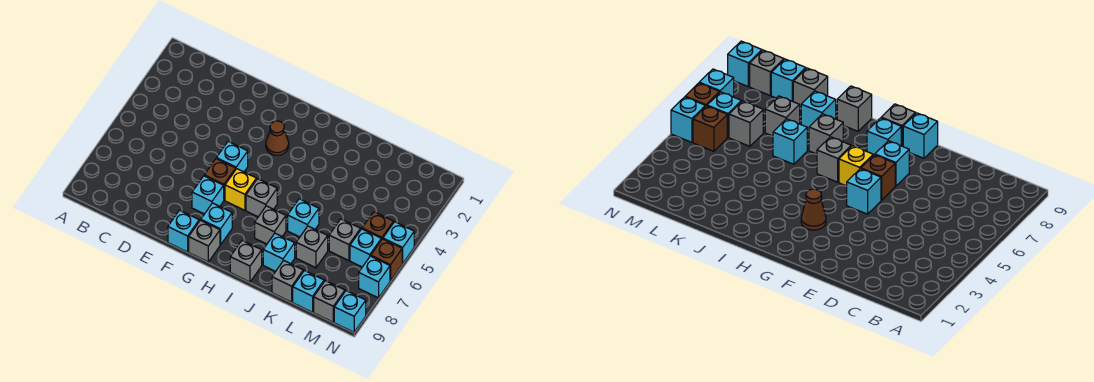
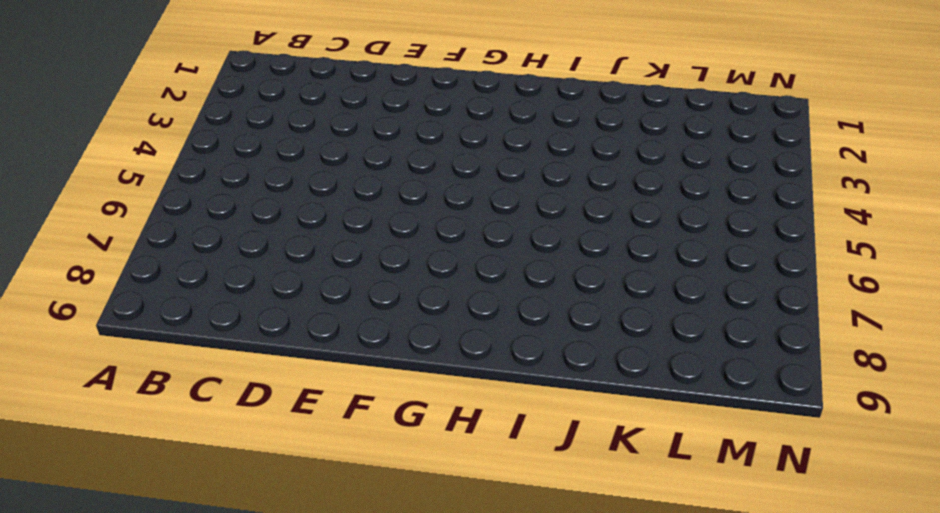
none -> cyan brick F5 level 1
none -> brown brick F6 level 1
none -> cyan brick F7 level 1

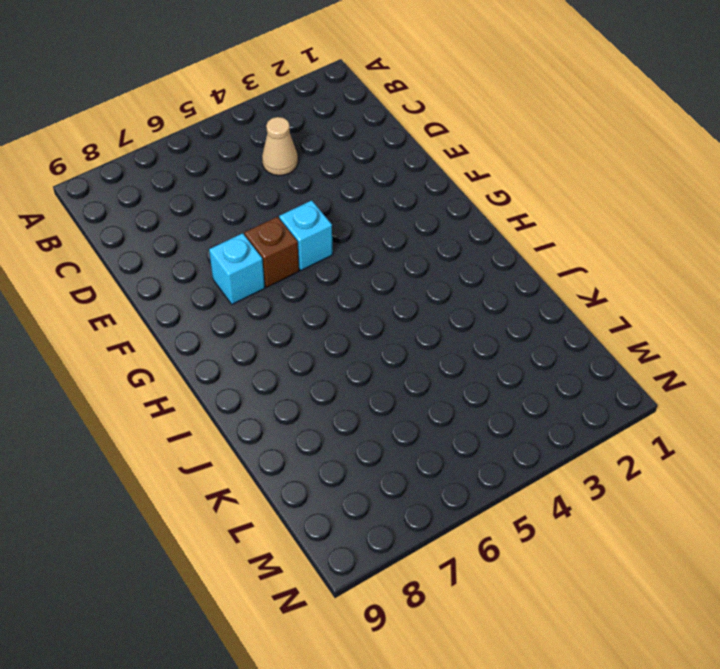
tan cone C4 level 1 -> none
none -> cyan brick F9 level 1
none -> brown cone G3 level 1
none -> yellow brick G6 level 1

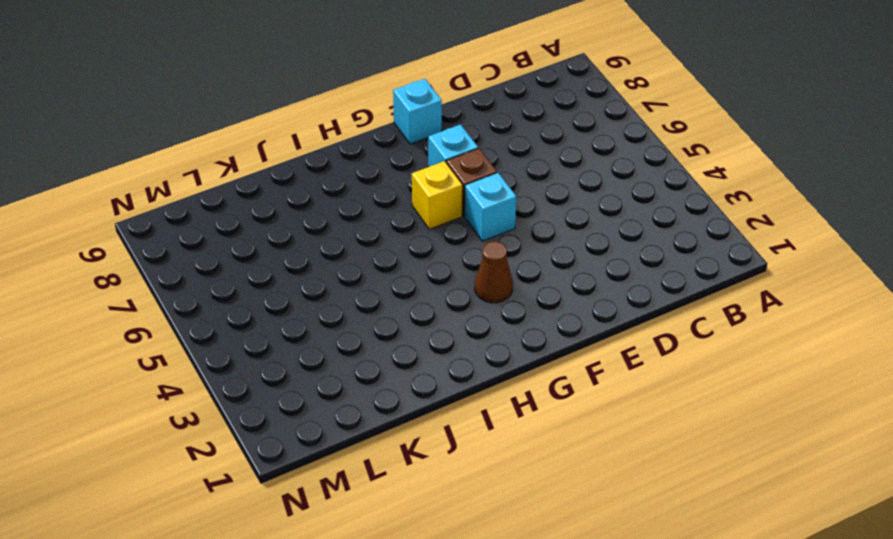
none -> cyan brick G8 level 1
none -> grey brick G9 level 1
none -> grey brick H6 level 1

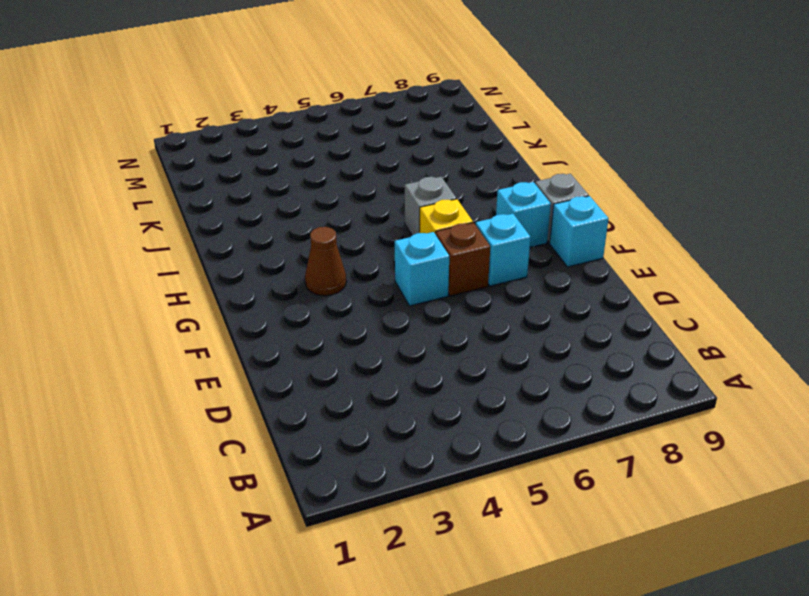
none -> grey brick I7 level 1
none -> grey brick I9 level 1
none -> cyan brick J6 level 1

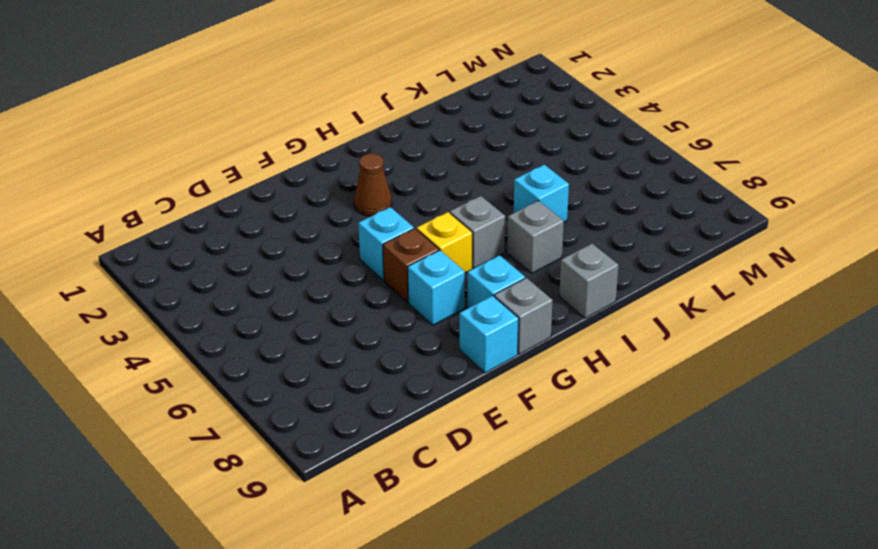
none -> cyan brick J8 level 1
none -> grey brick K7 level 1
none -> grey brick K9 level 1

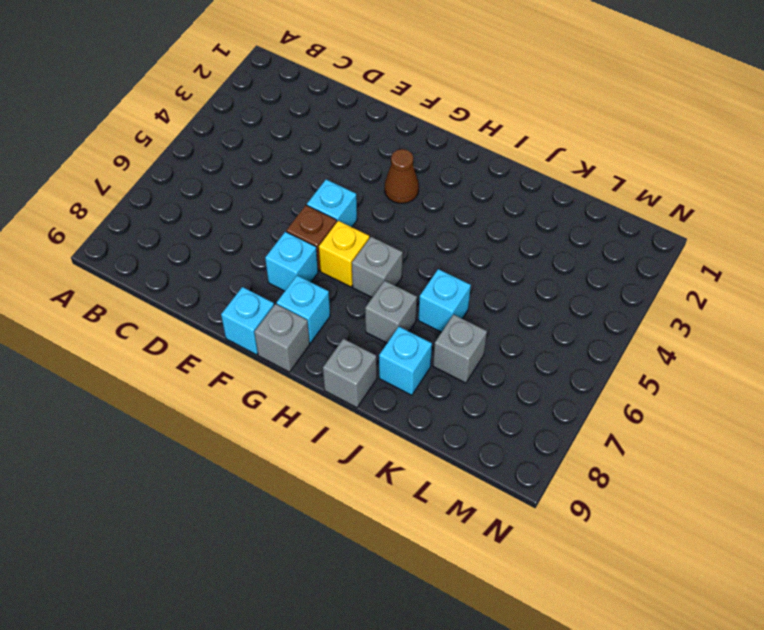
none -> grey brick K9 level 1
none -> grey brick L6 level 1
none -> cyan brick L9 level 1

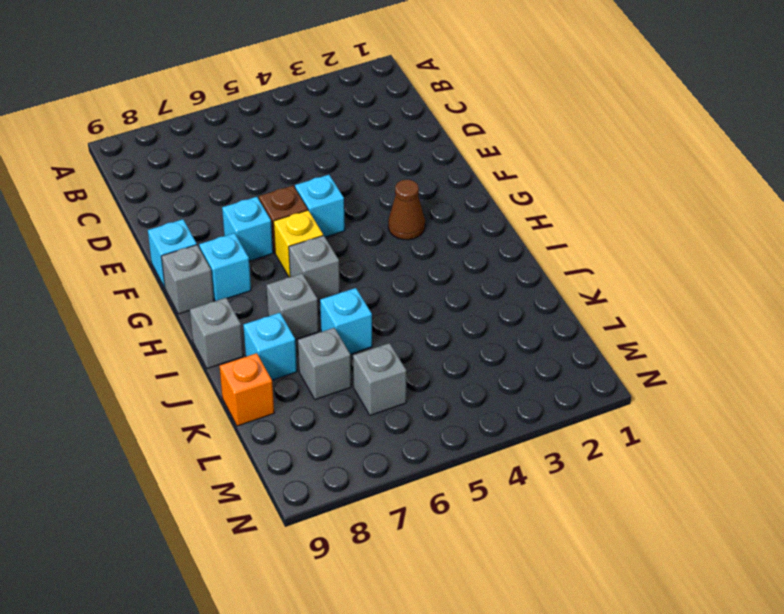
orange brick K9 level 1 -> grey brick K9 level 1
none -> cyan brick L9 level 1
none -> brown brick M5 level 1
none -> cyan brick M6 level 1

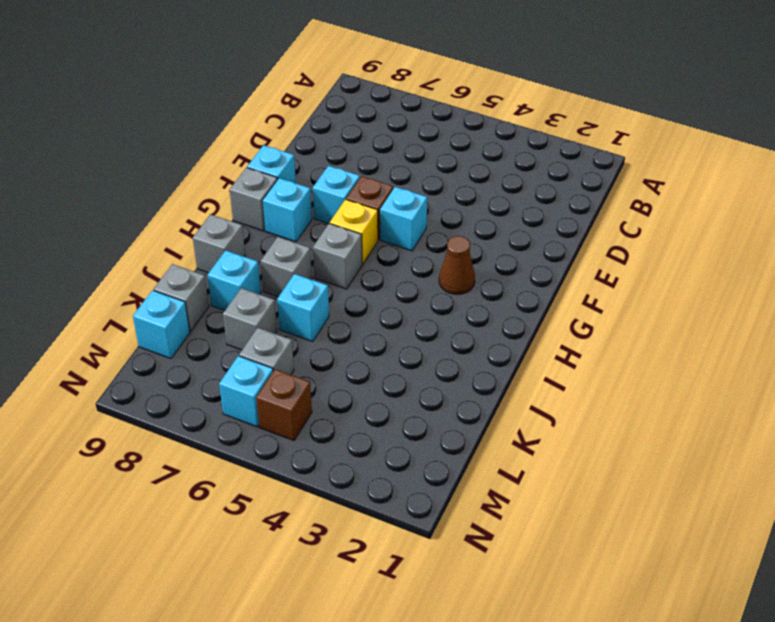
none -> grey brick M9 level 1
none -> cyan brick N5 level 1
none -> brown brick N6 level 1

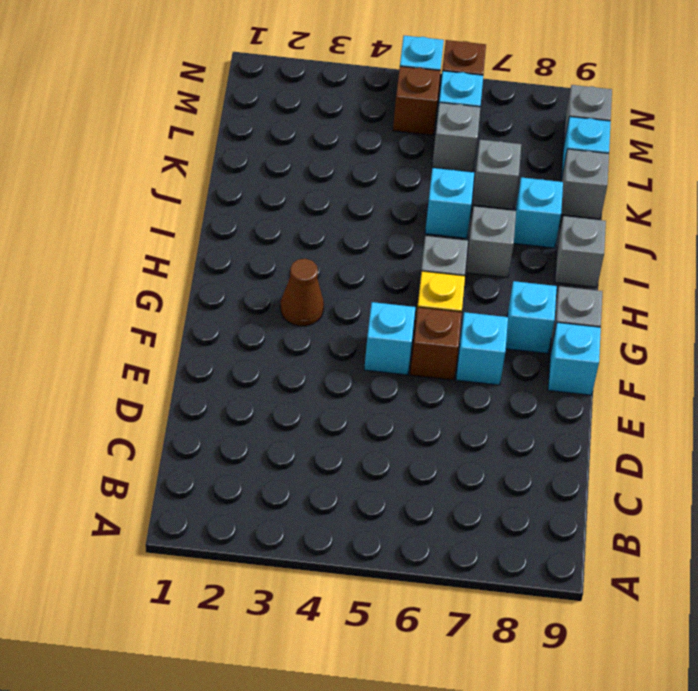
none -> cyan brick N7 level 1
none -> cyan brick N9 level 1

